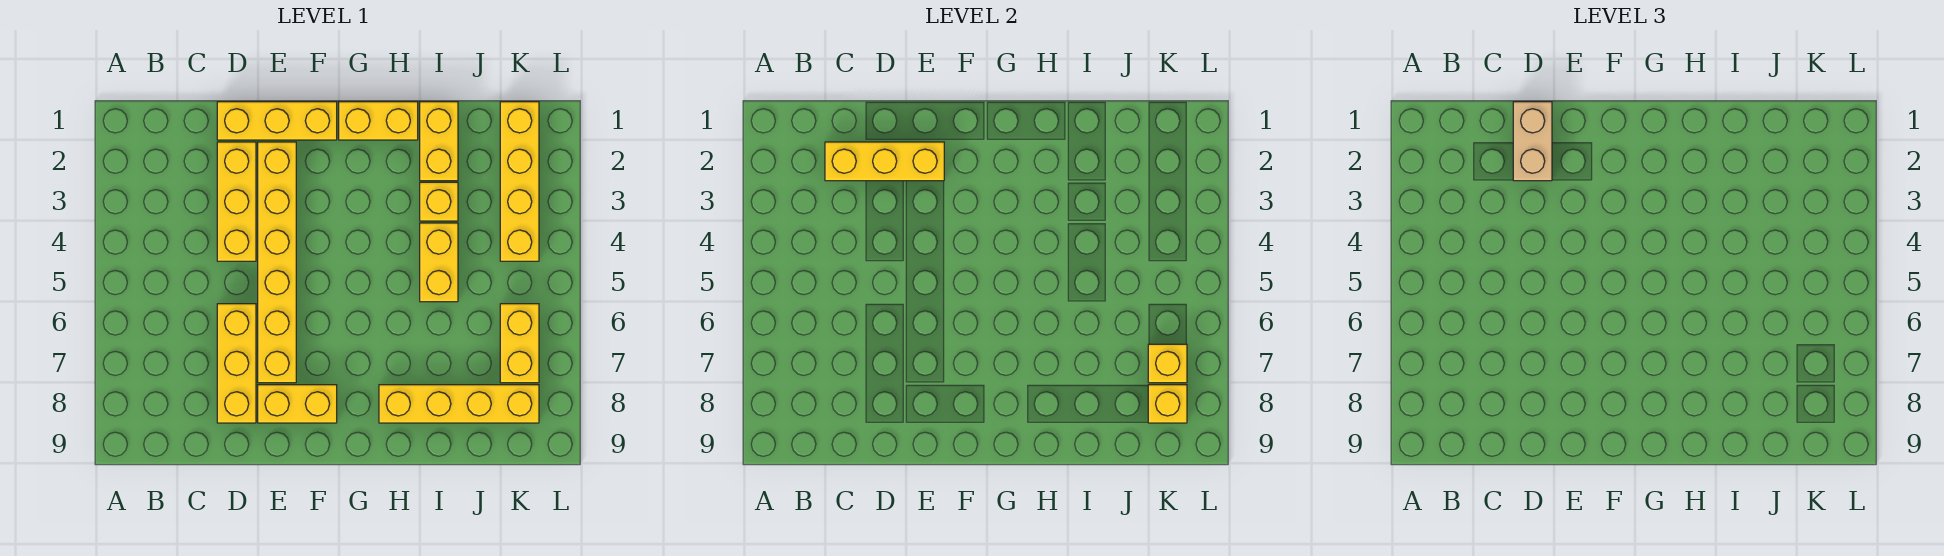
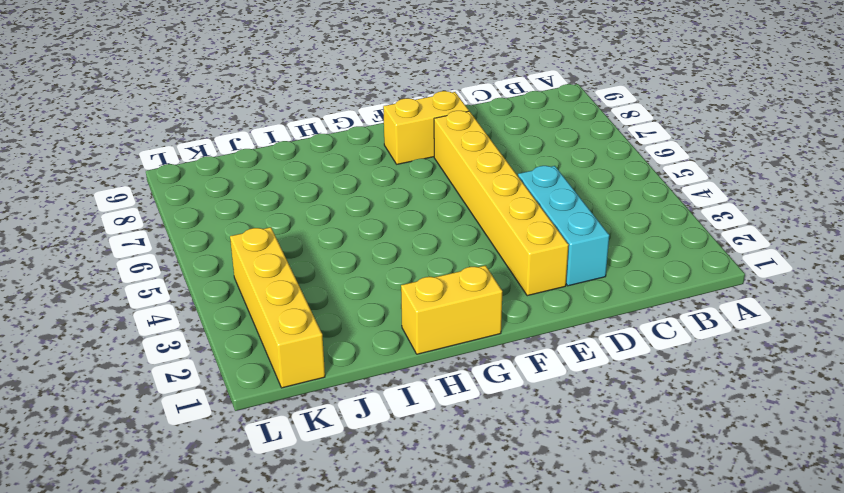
cyan brick D2:D4 level 1 -> yellow brick D2:D4 level 1
none -> yellow brick D1:F1 level 1
none -> yellow brick D6:D8 level 1
none -> yellow brick H8:K8 level 1

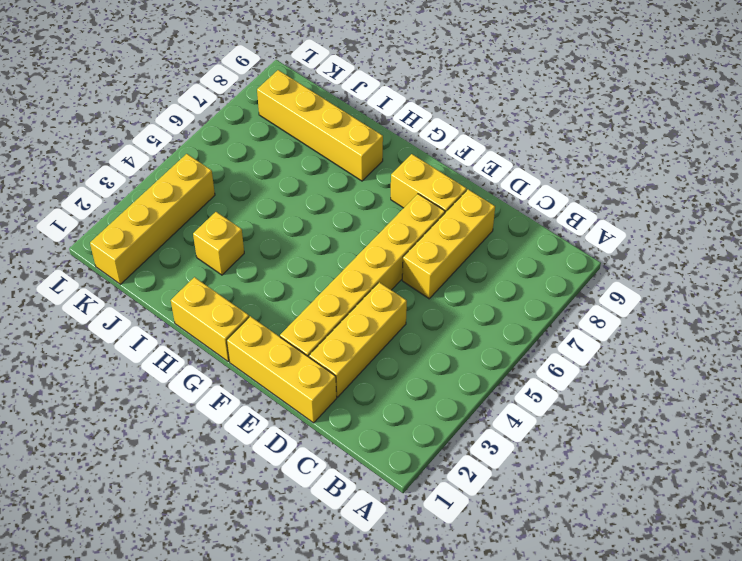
none -> yellow brick I1:I2 level 1
none -> yellow brick I4:I5 level 1
none -> yellow brick K6:K7 level 1

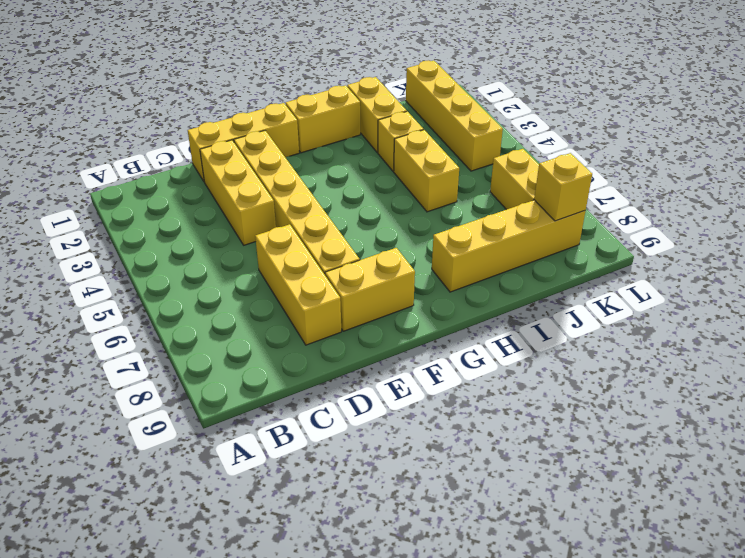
none -> yellow brick C2:E2 level 2
none -> yellow brick K7 level 2
none -> tan brick D1:D2 level 3

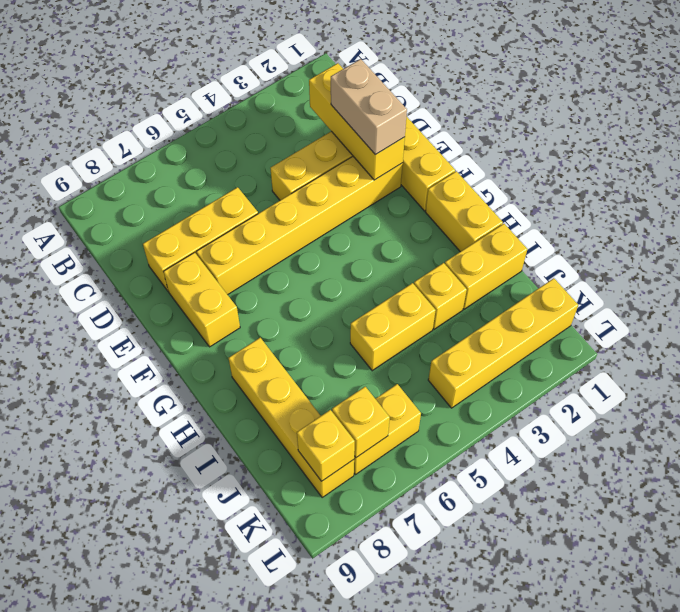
tan brick D2:E2 level 3 -> tan brick D1:D2 level 3

